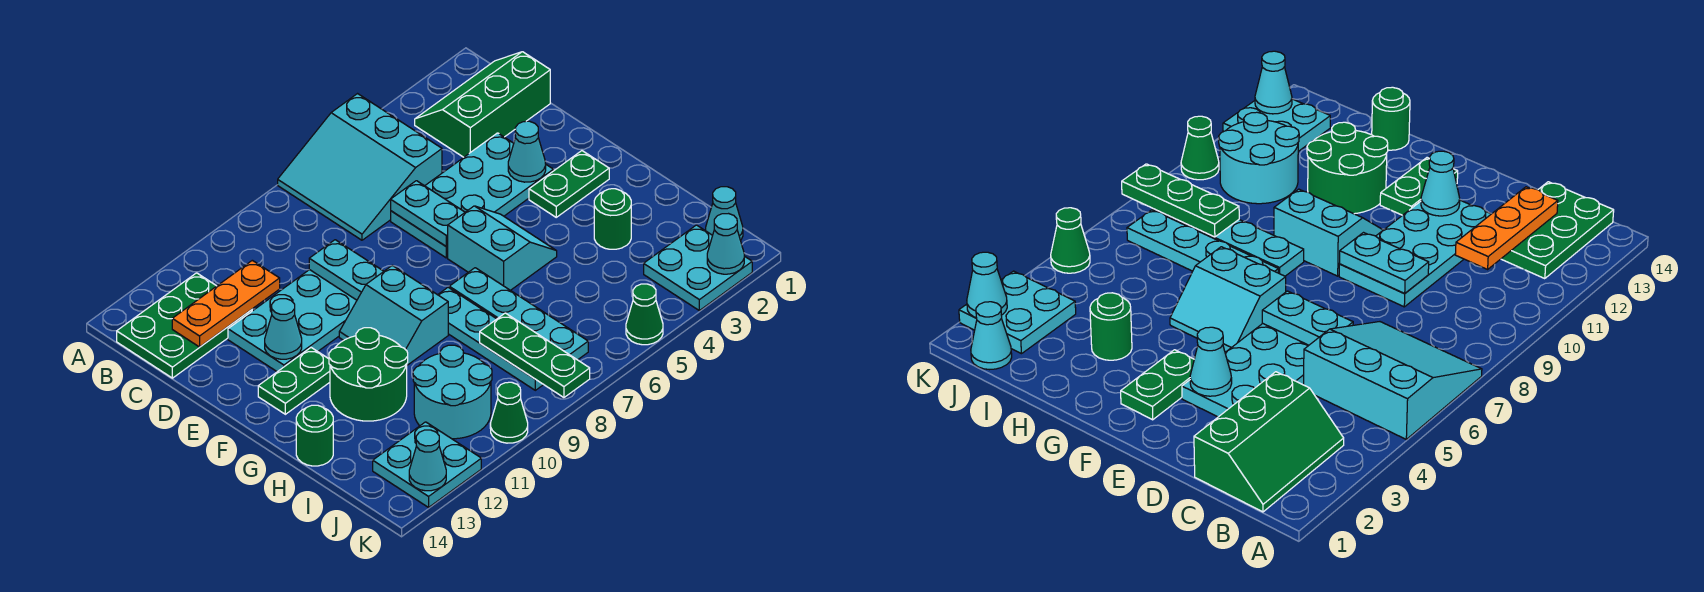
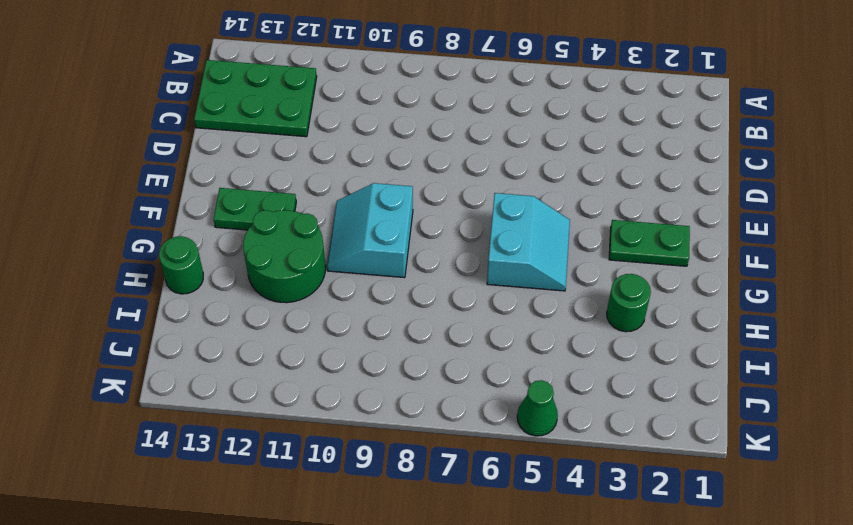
none -> cyan slope A5:C7 level 1 top 5
none -> green slope B1:C3 level 1 top C
none -> cyan plate D3:E6 level 1

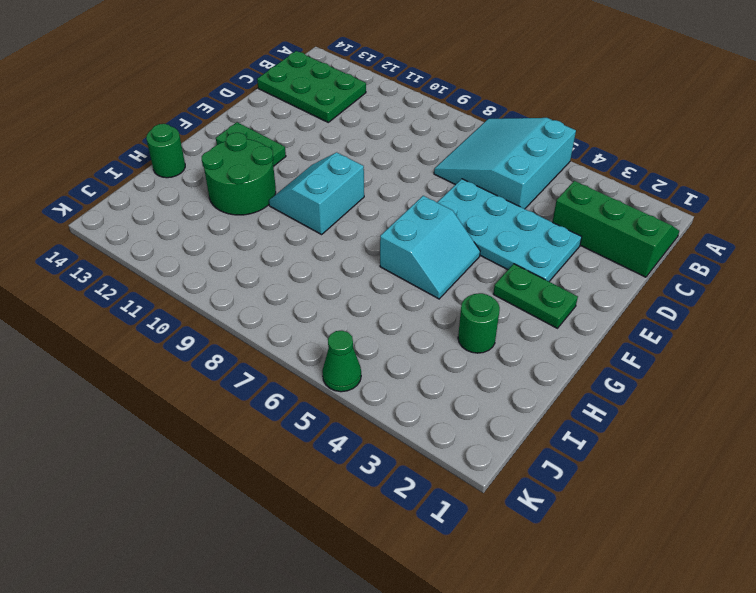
none -> cyan plate D9:E12 level 1
none -> cyan plate G7:J7 level 1
none -> cyan plate G8:J8 level 1

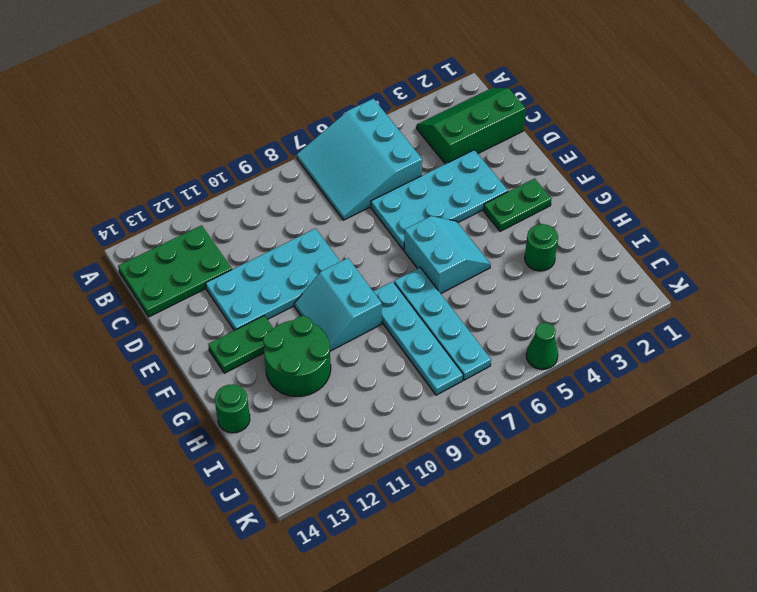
none -> cyan round brick I10:J11 level 1
none -> cyan cone J1 level 1
none -> cyan plate J2:K3 level 1

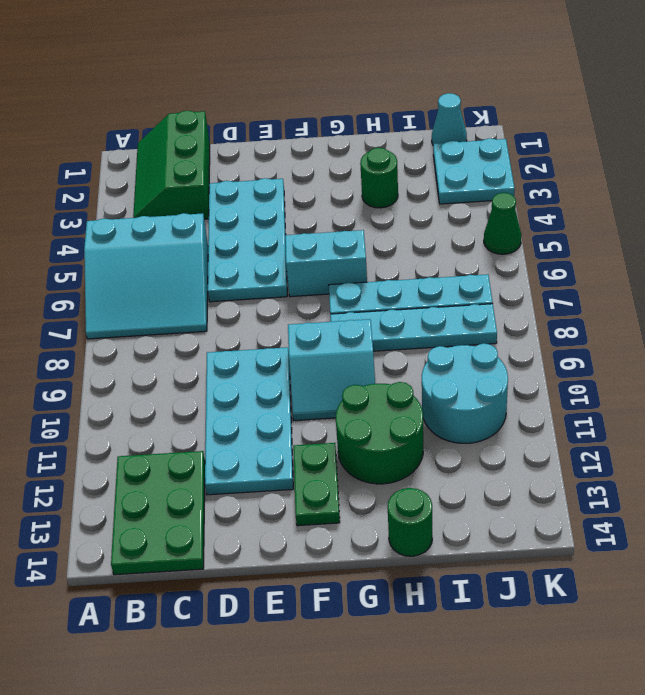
none -> green plate F2:F3 level 1
none -> cyan plate J12:K13 level 1
none -> green cone K10 level 1

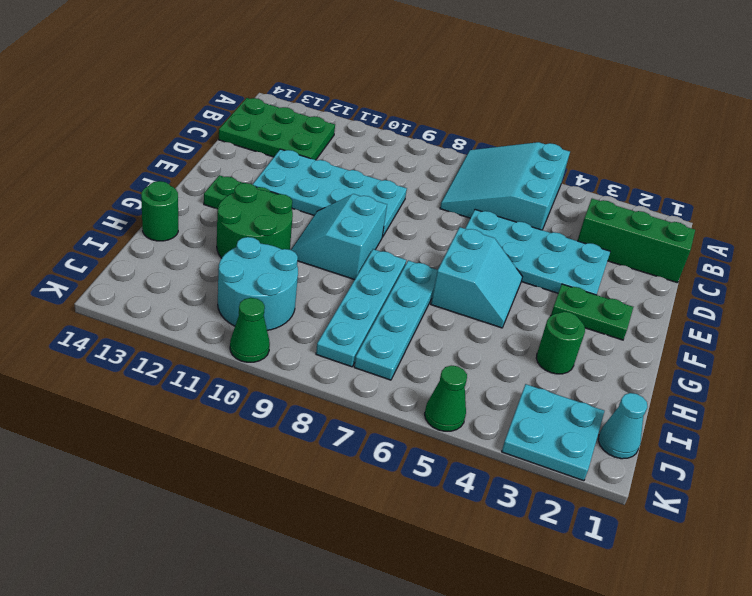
none -> cyan plate J12:K13 level 1
none -> orange plate C11:C13 level 2
none -> cyan plate D6:E6 level 2

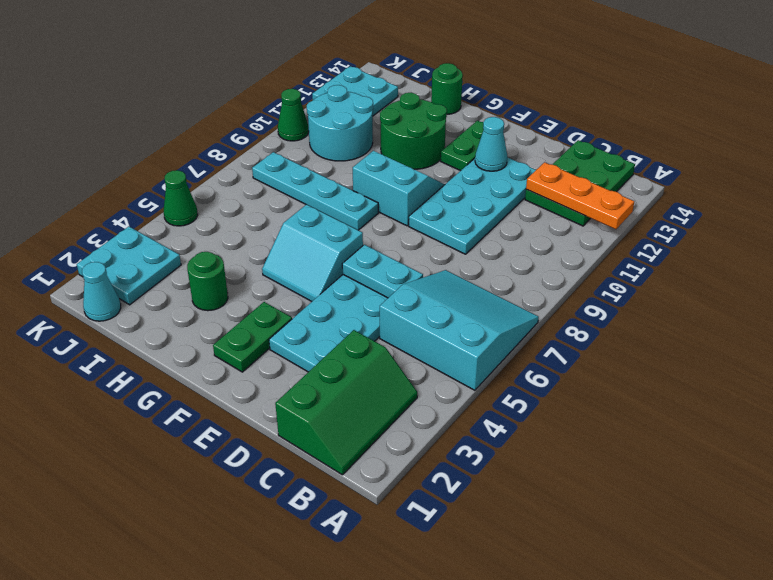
orange plate A12:C12 level 2 -> orange plate C11:C13 level 2
none -> cyan plate G7:J7 level 1
none -> cyan plate D9:E9 level 2
none -> cyan cone E3 level 2

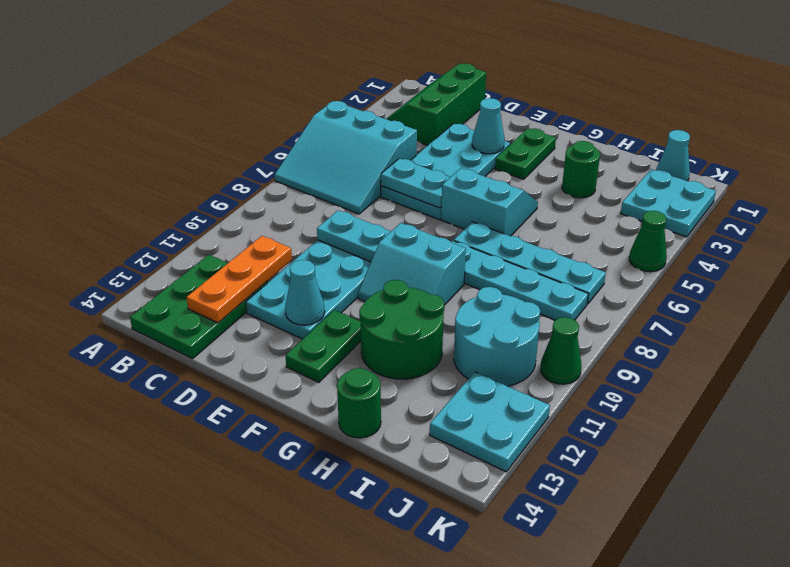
none -> green plate I8:K8 level 2
none -> cyan cone K2 level 2
none -> cyan cone K13 level 2

